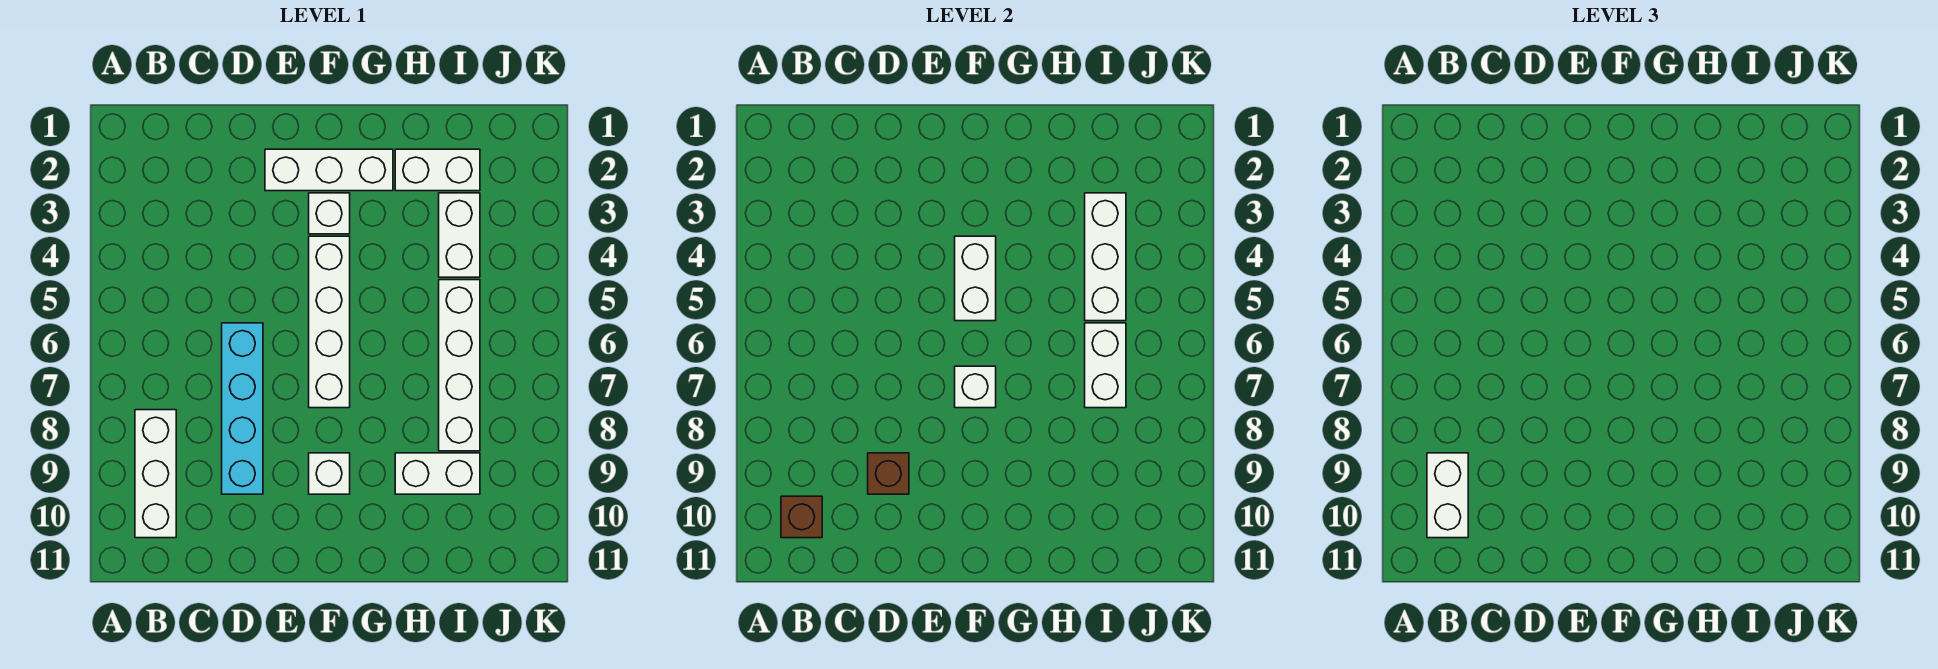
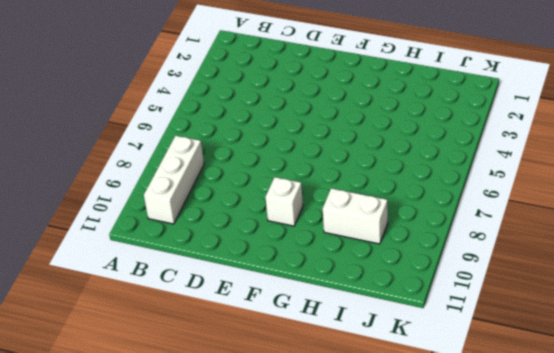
none -> cyan brick D6:D9 level 1
none -> white brick E2:G2 level 1
none -> white brick F3 level 1

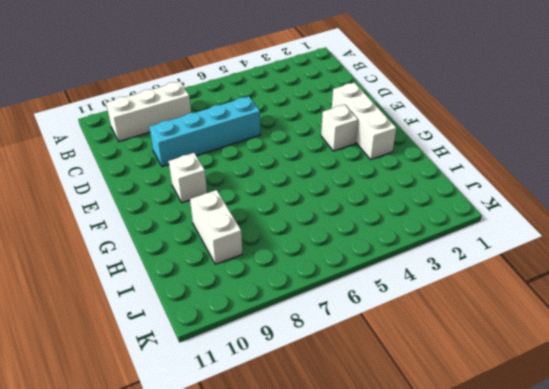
none -> white brick F4:F7 level 1
none -> white brick H2:I2 level 1
none -> white brick I3:I4 level 1

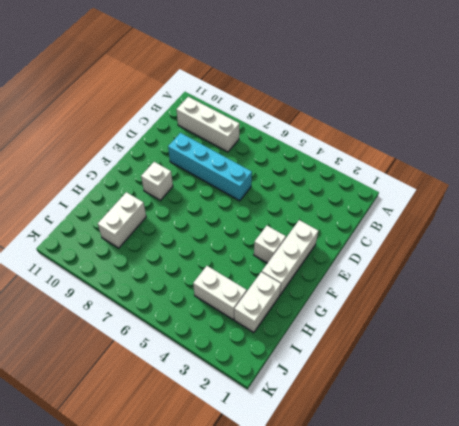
none -> white brick F4:F7 level 1
none -> white brick I5:I8 level 1
none -> brown brick B10 level 2

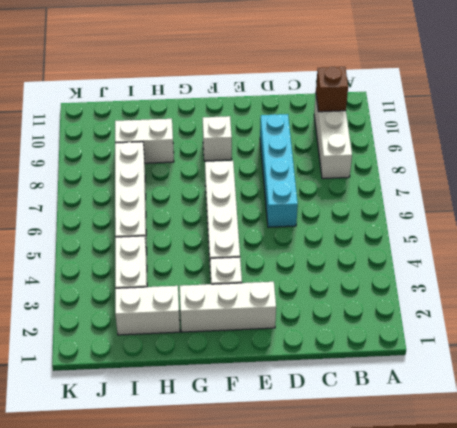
none -> brown brick D9 level 2
none -> white brick F4:F5 level 2
none -> white brick F7 level 2

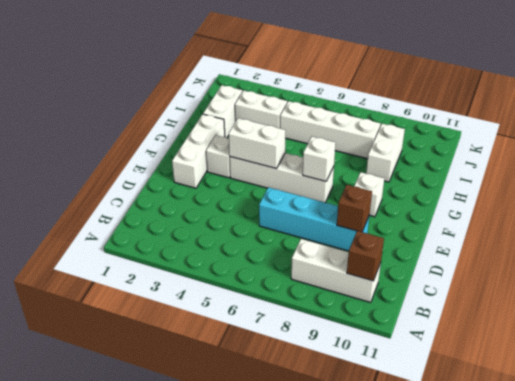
none -> white brick I3:I5 level 2
none -> white brick I6:I7 level 2
none -> white brick B9:B10 level 3

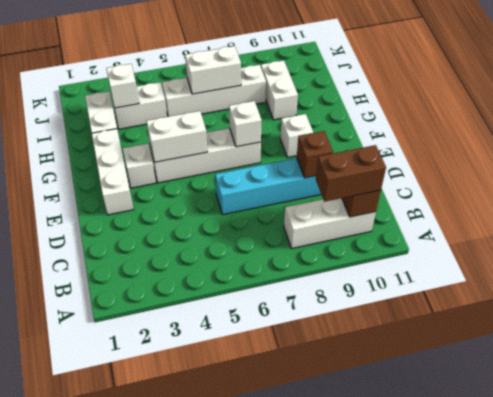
brown brick B9:B10 level 3 -> white brick B9:B10 level 3
white brick I3 level 2 -> white brick I3:I5 level 2

